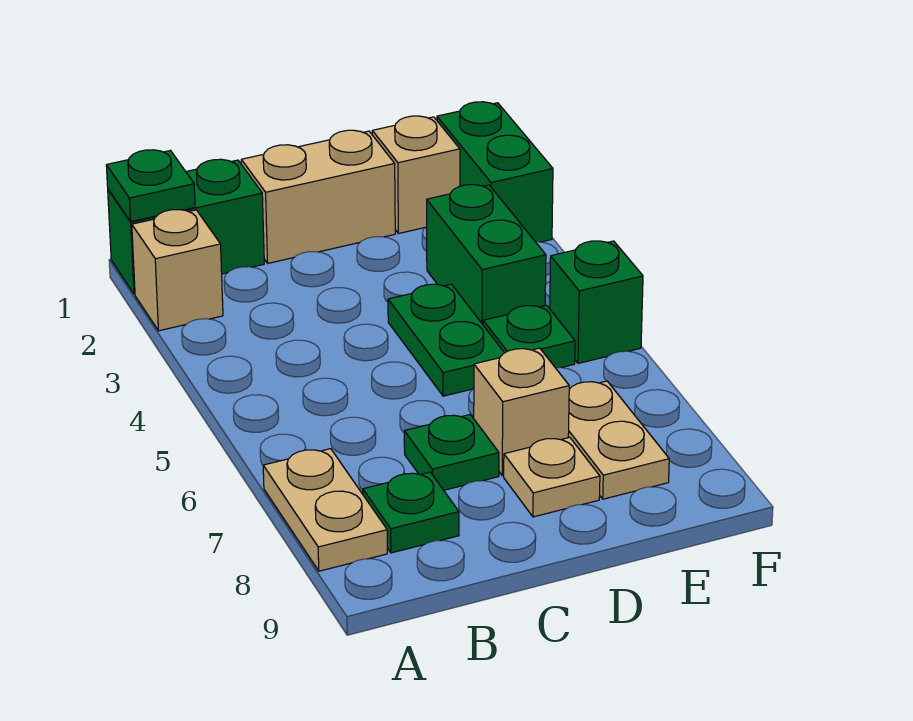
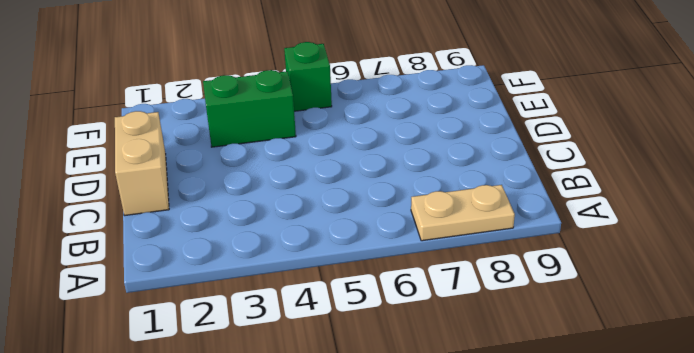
none -> green brick A1:B1 level 1
none -> tan brick A2 level 1
none -> green plate B8 level 1

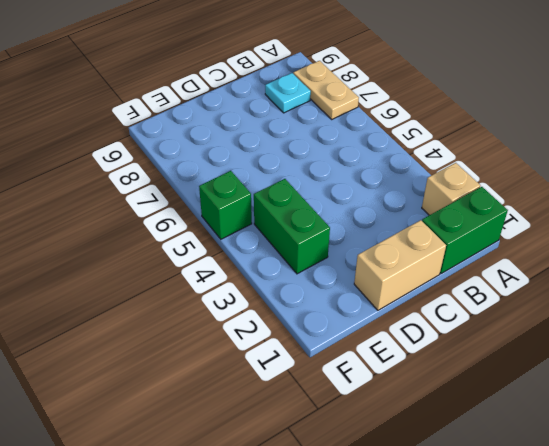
cyan plate B8 level 1 -> green plate B8 level 1
none -> green plate C7 level 1
none -> green plate D4:D5 level 1
none -> tan brick D7 level 1

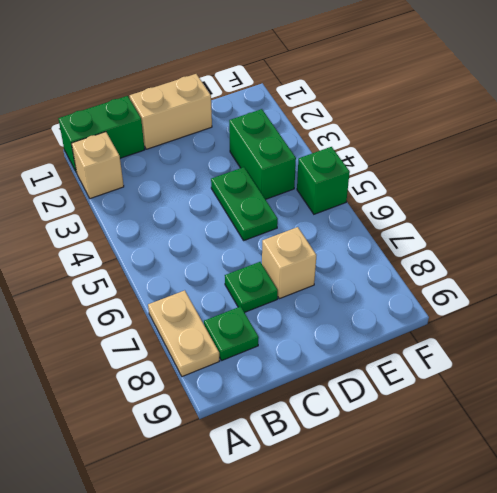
none -> tan plate D8 level 1
none -> tan brick E1 level 1
none -> green plate E5 level 1

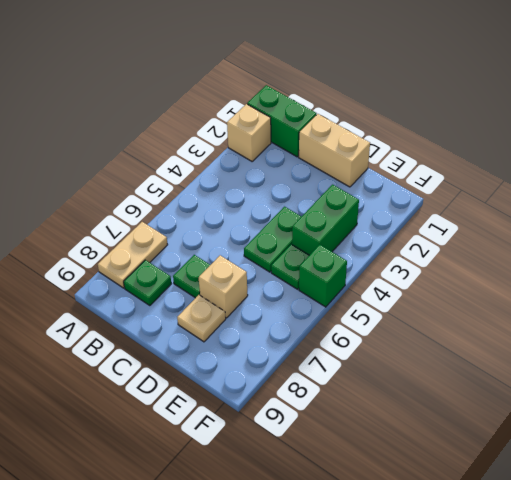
none -> tan brick E1 level 1
none -> tan plate E7:E8 level 1
none -> green brick F1:F2 level 1

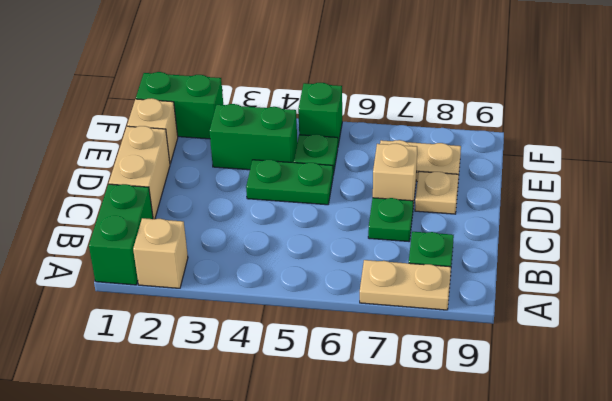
none -> green plate A1 level 2

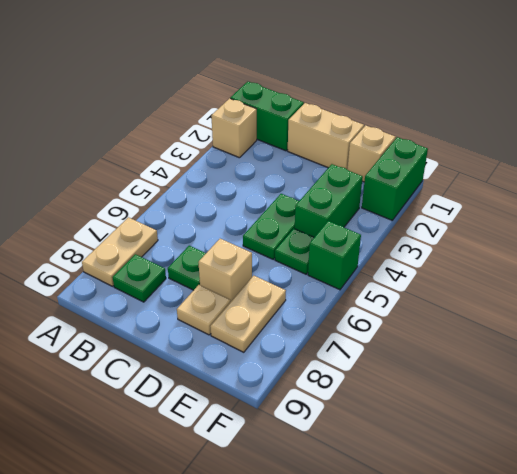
none -> green plate A1 level 2

